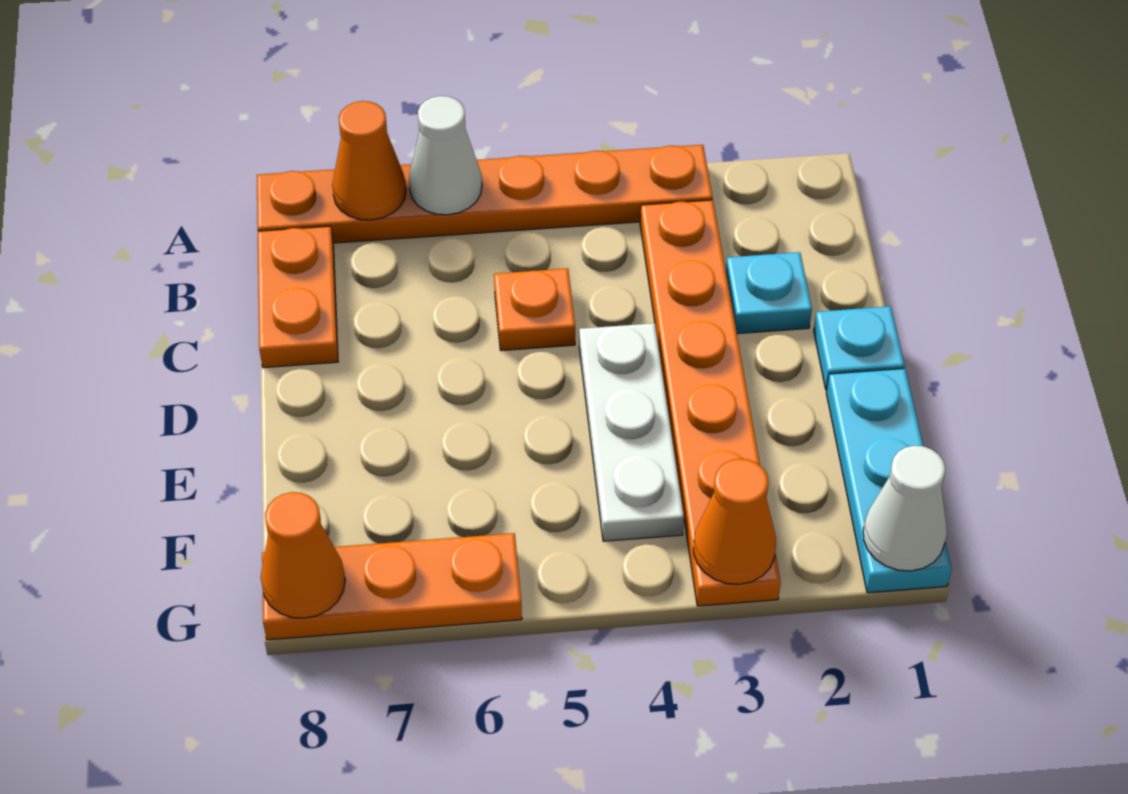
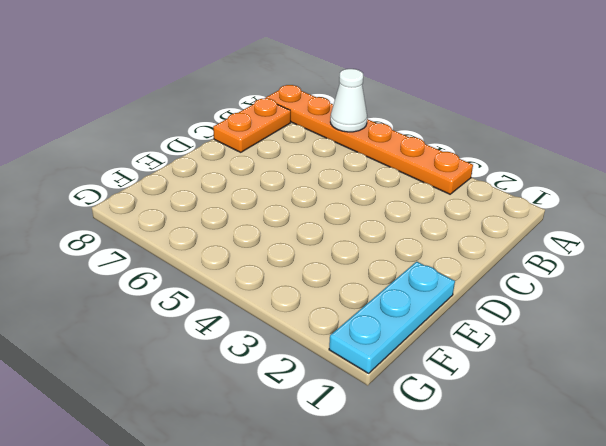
none -> orange plate B3:G3 level 1
none -> cyan plate C2 level 1
none -> orange plate C5 level 1

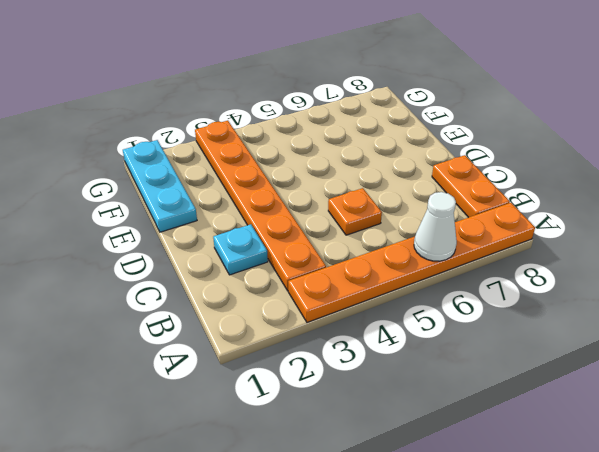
none -> cyan plate D1 level 1
none -> white plate D4:F4 level 1
none -> orange plate G6:G8 level 1

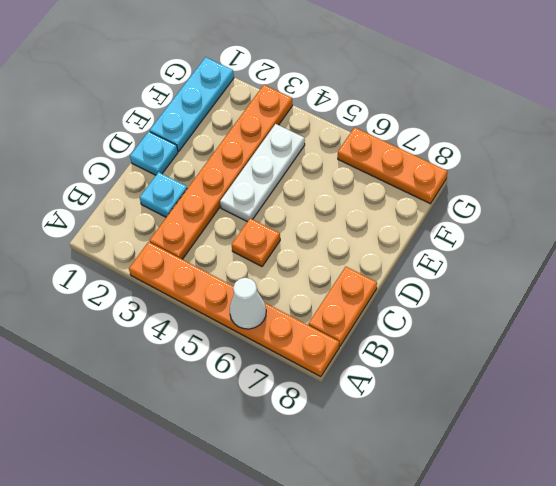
none -> orange cone A7 level 2
none -> white cone G1 level 2
none -> orange cone G3 level 2

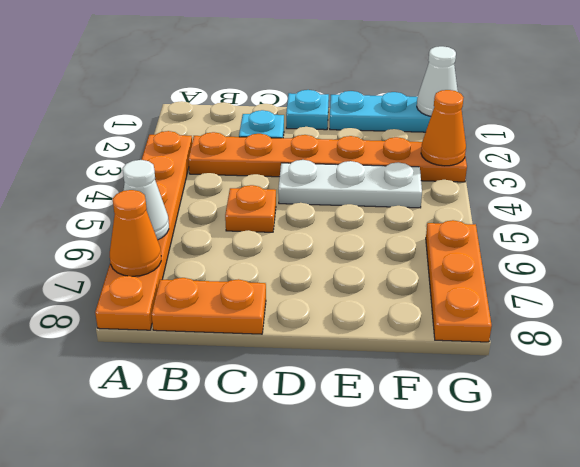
none -> orange cone G8 level 2

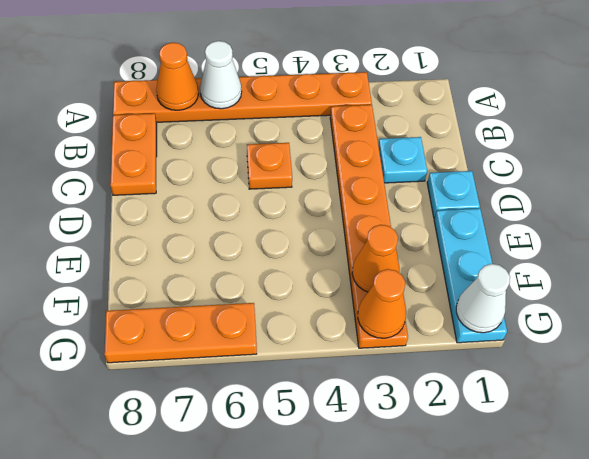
orange cone F3 level 2 -> orange cone G8 level 2
none -> white plate D4:F4 level 1

